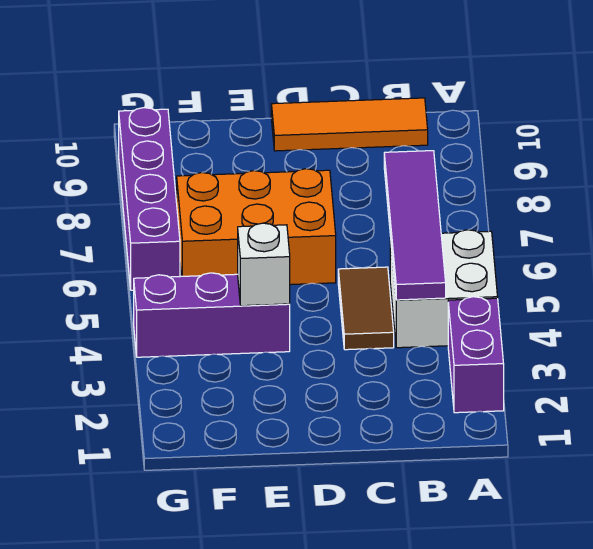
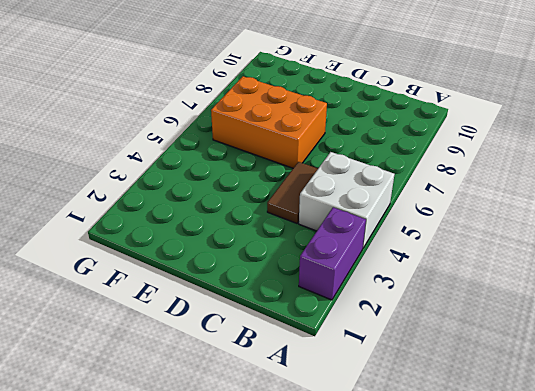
none -> orange tile B10:D10 level 1
none -> purple brick E4:G4 level 1

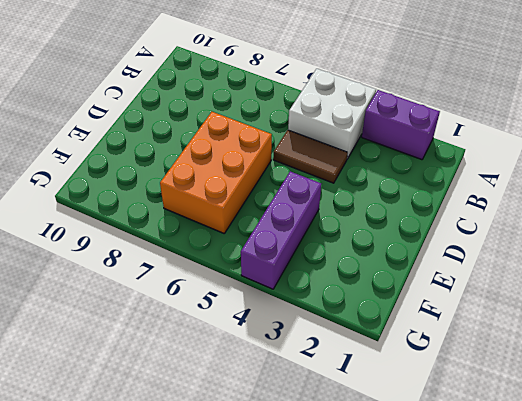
none -> orange tile B10:D10 level 1
none -> purple brick G6:G9 level 1

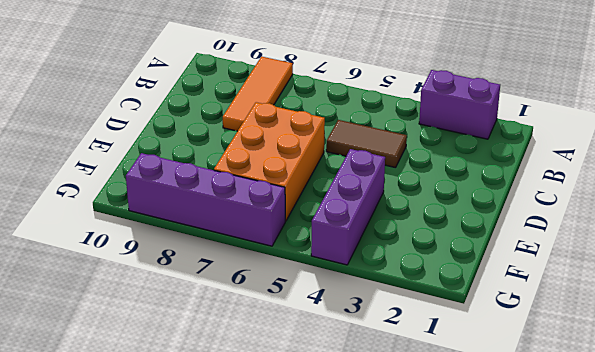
orange tile A8:C8 level 1 -> orange tile B10:D10 level 1
none -> white brick A4:B5 level 1
none -> purple tile B4:B7 level 2

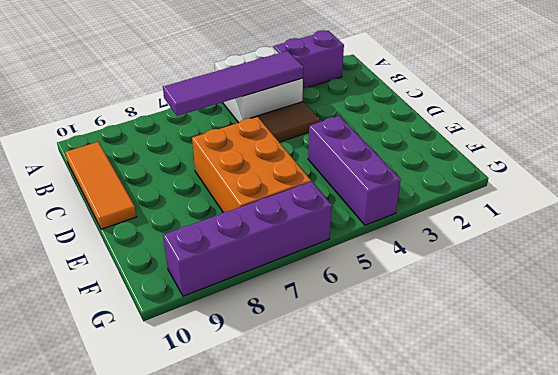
none -> white brick E4 level 2

